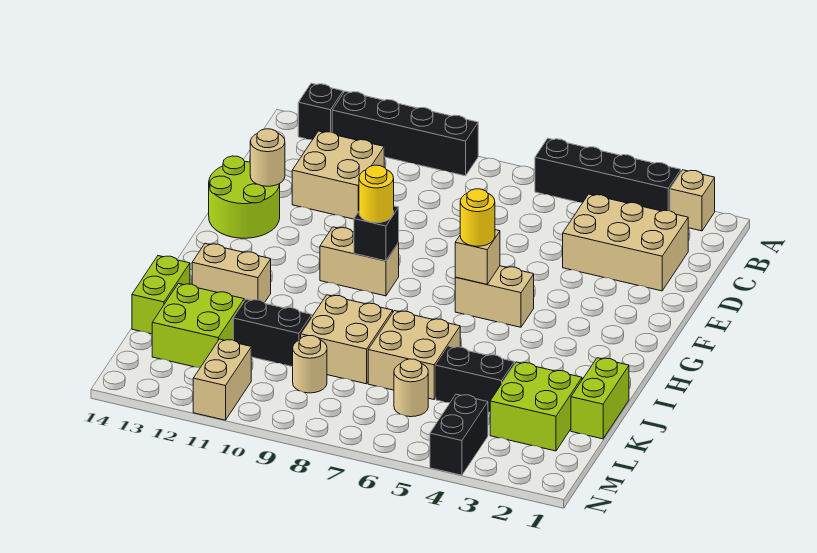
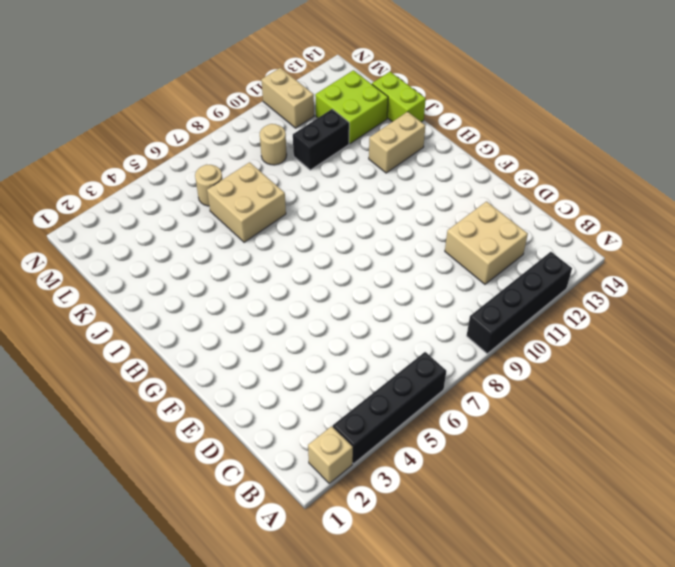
none -> black brick A13 level 1
none -> tan brick C2:D4 level 1
none -> lime round brick E13:F14 level 1

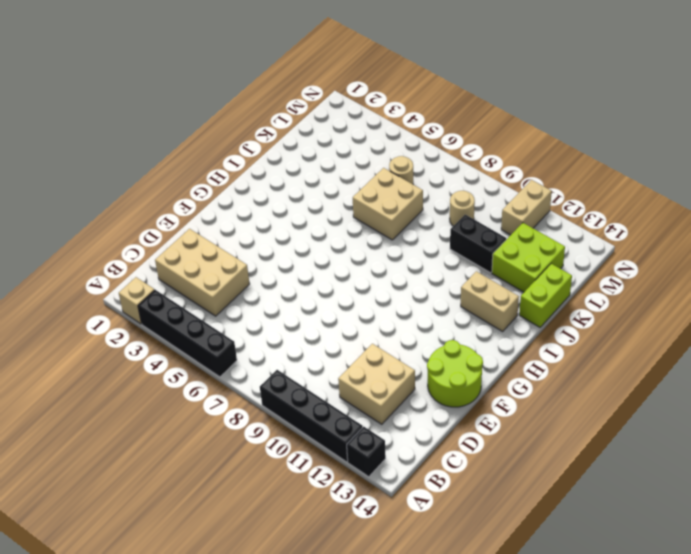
none -> tan brick G5:G6 level 1
none -> tan brick G9:G10 level 1
none -> lime brick J1:K1 level 1

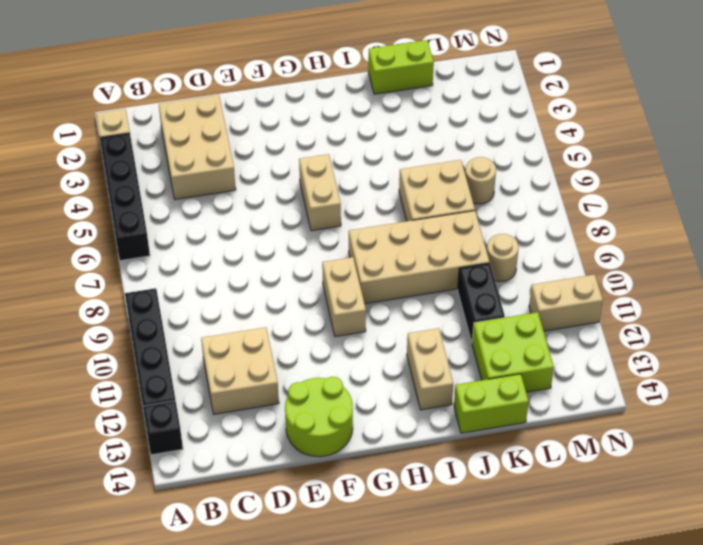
tan brick H8:K9 level 1 -> tan brick J8:K9 level 1
none -> lime brick K2:L3 level 1
none -> black brick K4:K5 level 1
none -> black brick M4:N4 level 1

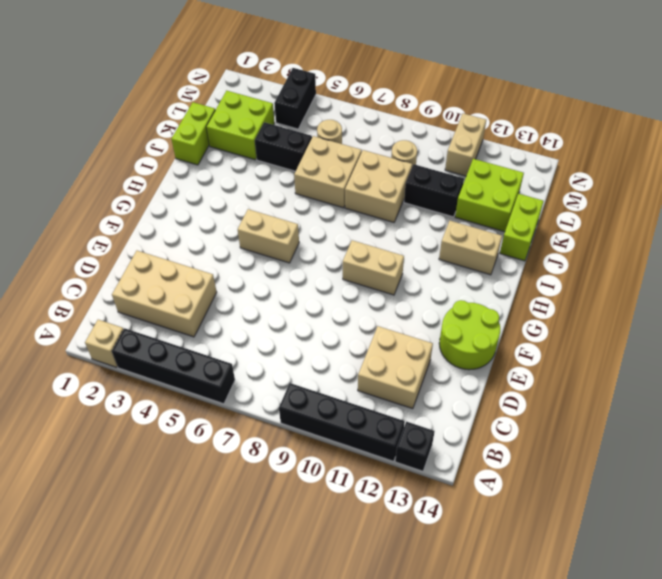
none -> tan round brick E13 level 2
none -> tan brick G6 level 2
none -> black brick G9 level 2

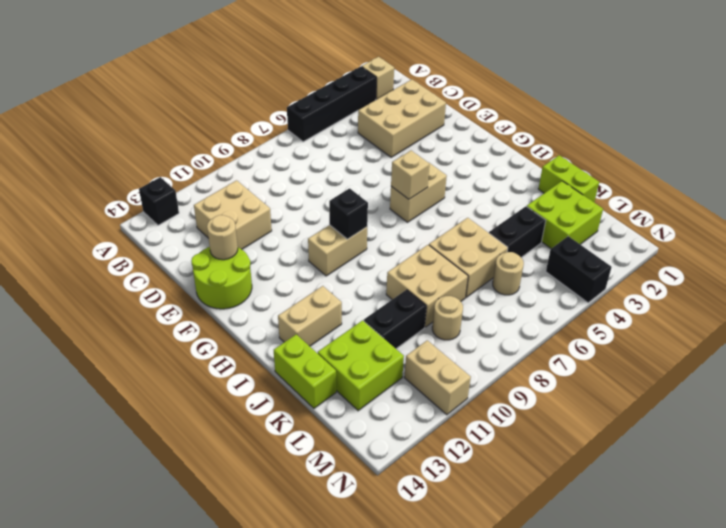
none -> black brick A9:A12 level 1
none -> yellow round brick G6 level 3
none -> yellow round brick G9 level 3

